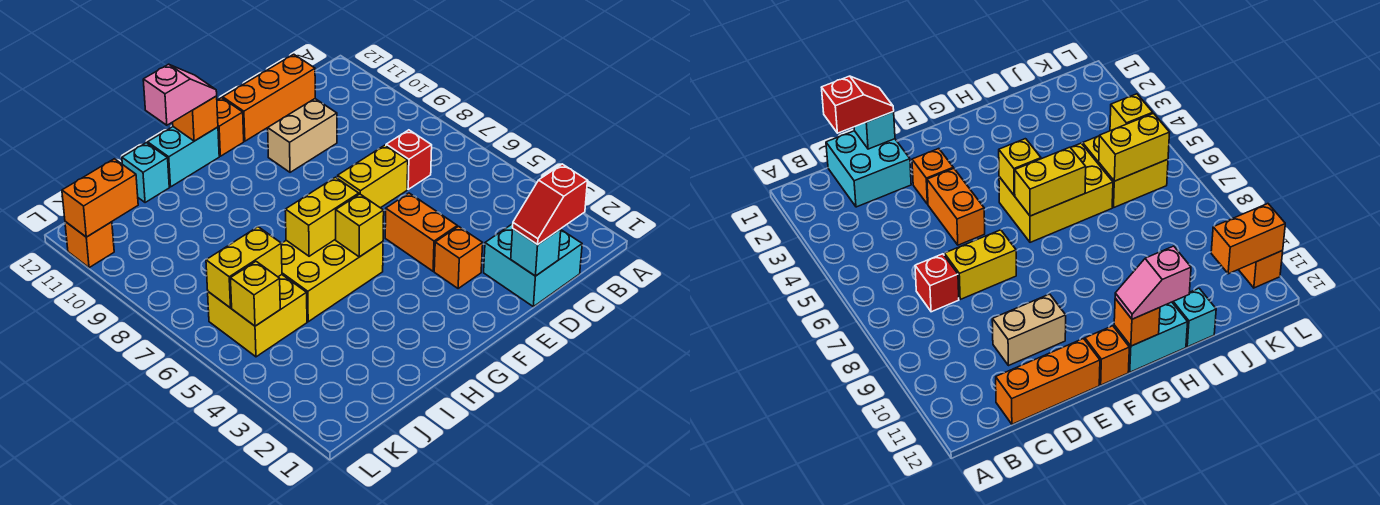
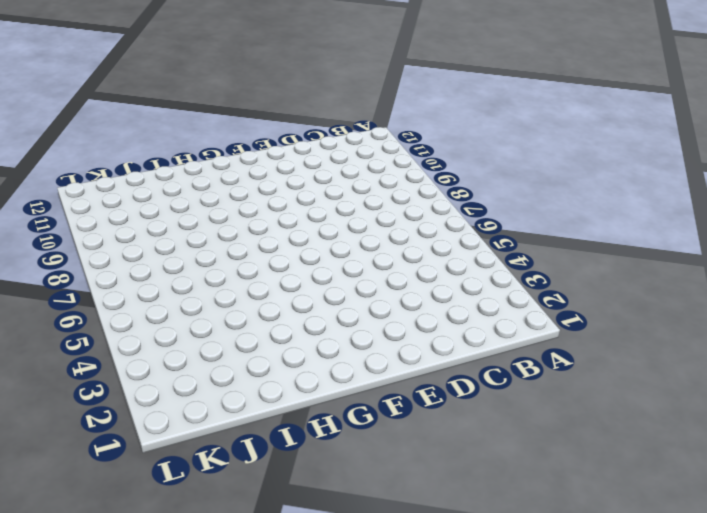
none -> cyan brick C1:D2 level 1
none -> red brick C7 level 1
none -> orange brick C12:E12 level 1

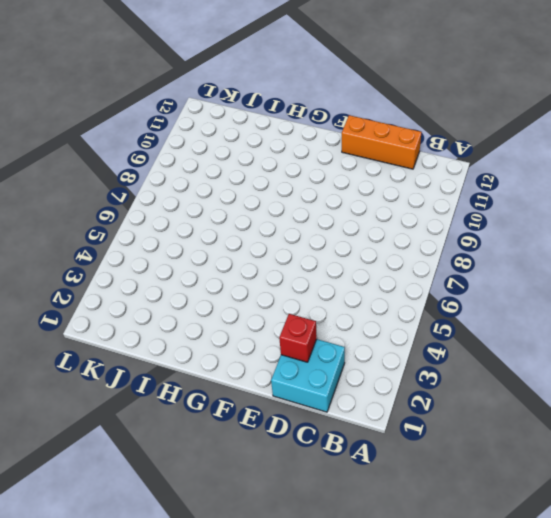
red brick D2 level 2 -> red brick C7 level 1
none -> yellow brick D7:E7 level 1
none -> tan brick D10:E10 level 1
none -> orange brick E3 level 1

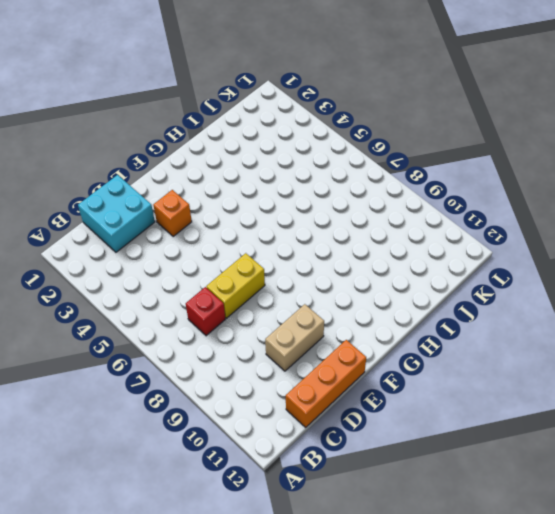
none -> orange brick E4:E5 level 1
none -> orange brick F12 level 1
none -> yellow brick G5:I6 level 1

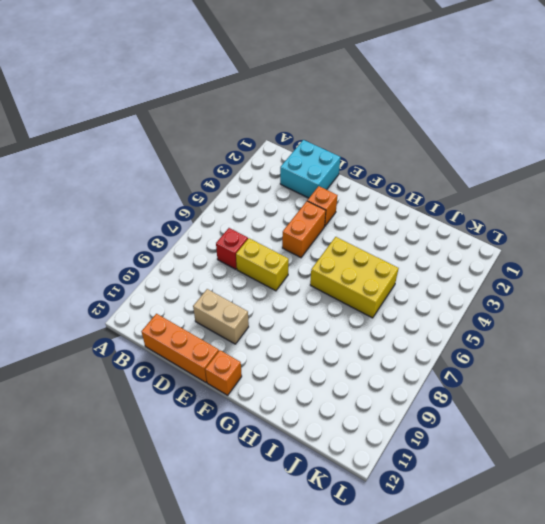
none -> cyan brick G12:H12 level 1
none -> cyan brick I12 level 1
none -> yellow brick J5:K6 level 1

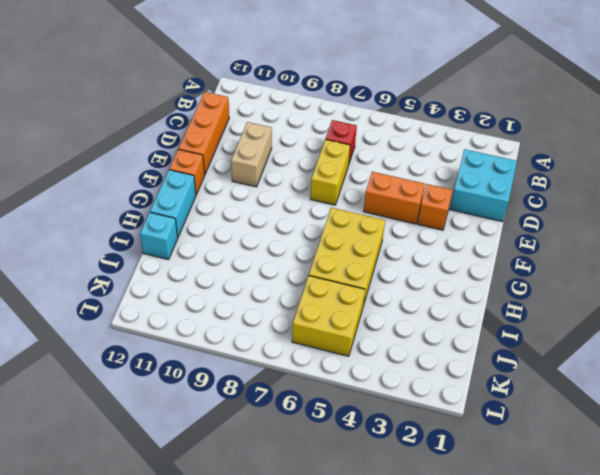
none -> orange brick L11 level 1
none -> cyan brick D1 level 2
none -> yellow brick G5 level 2

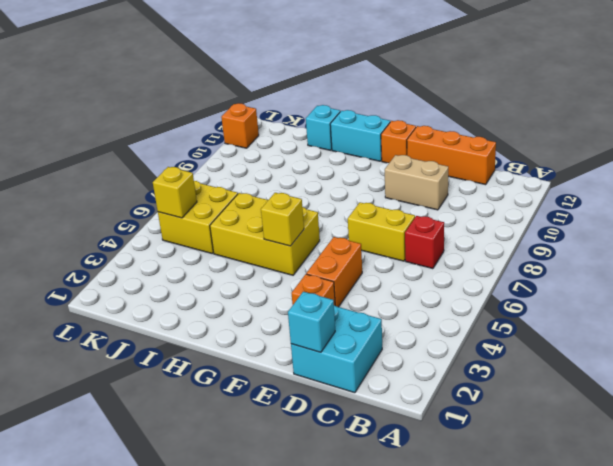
none -> yellow brick G6:H6 level 2
none -> orange brick G12 level 2
none -> yellow brick J6:K6 level 2

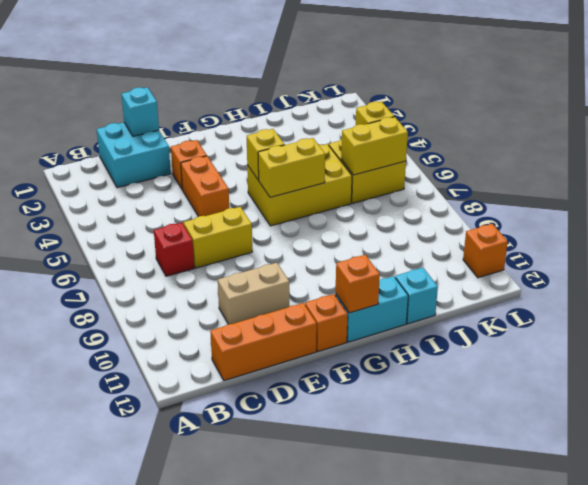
none -> orange brick K11:L11 level 2
none -> red slope C1:D1 level 3 top C
none -> pink slope G12:H12 level 3 top H

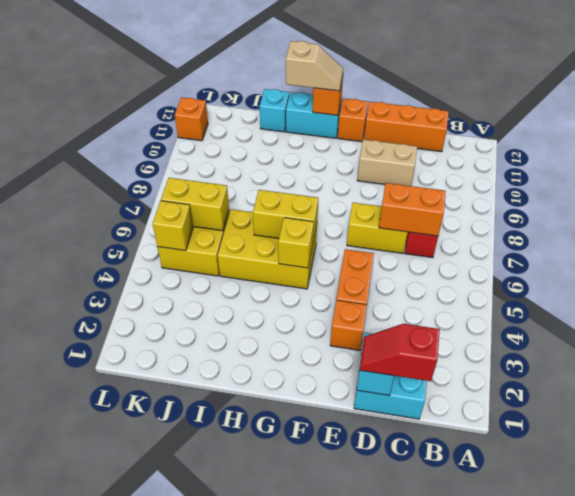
orange brick C7:D7 level 2 -> orange brick K11:L11 level 2
tan slope G12:H12 level 3 top H -> pink slope G12:H12 level 3 top H

